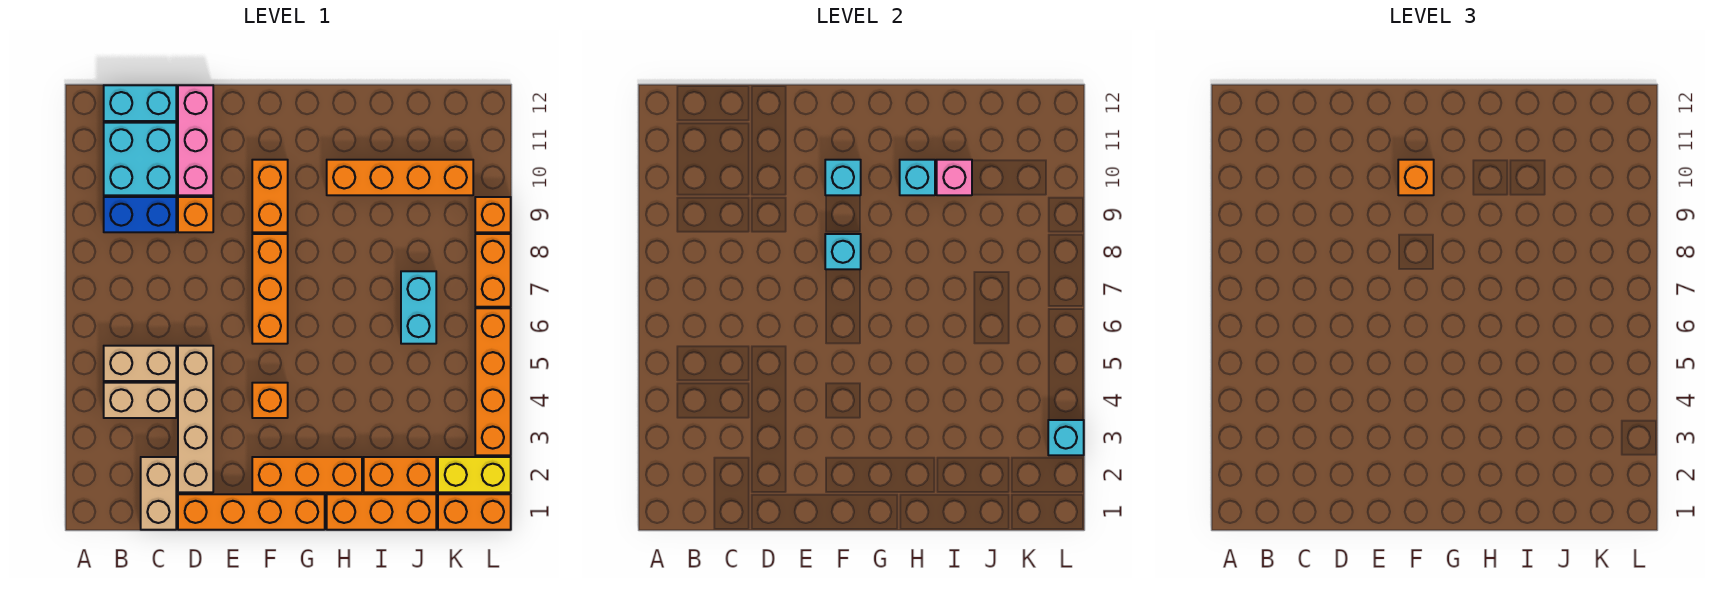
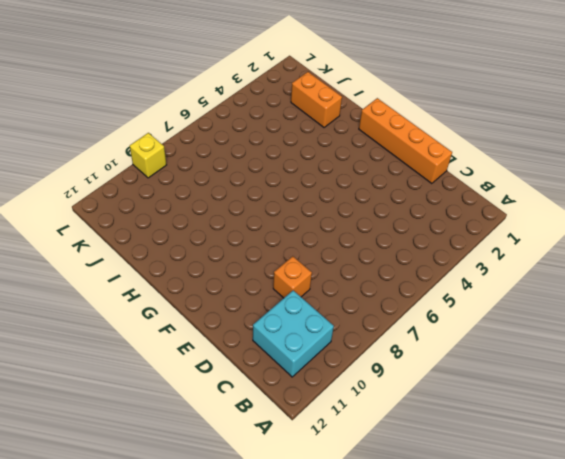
yellow brick L9 level 1 -> orange brick L9 level 1
none -> tan brick B4:C4 level 1
none -> tan brick B5:C5 level 1
none -> blue brick B9:C9 level 1

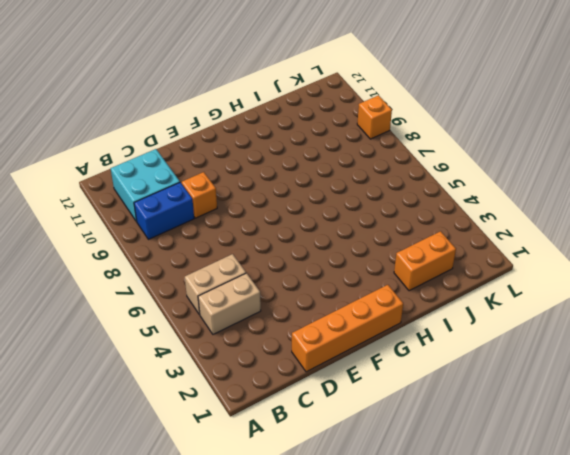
none -> cyan brick B12:C12 level 1
none -> tan brick C1:C2 level 1
none -> tan brick D2:D5 level 1

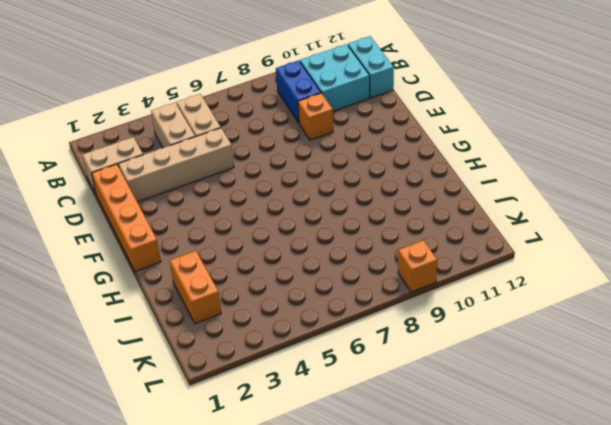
none -> pink brick D10:D12 level 1
none -> orange brick F2:H2 level 1
none -> orange brick F4 level 1

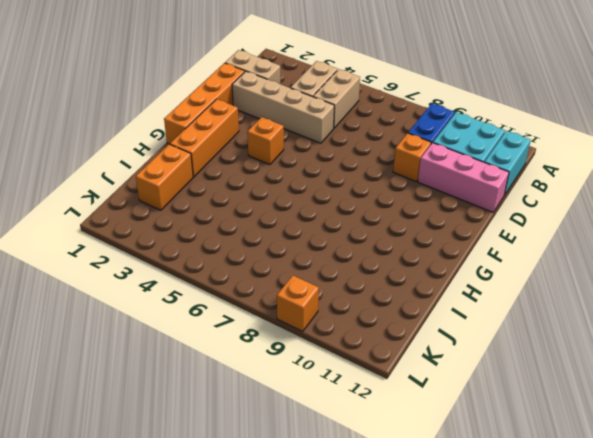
none -> orange brick F6:F8 level 1
none -> orange brick F9:F10 level 1
none -> orange brick H1:J1 level 1

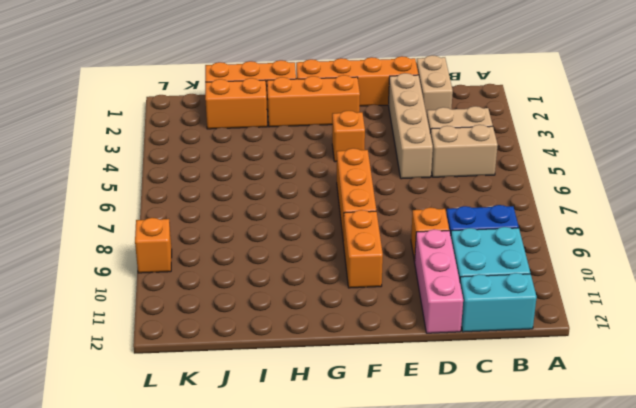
none -> orange brick H10:K10 level 1
none -> cyan brick J6:J7 level 1
none -> orange brick K1:L1 level 1

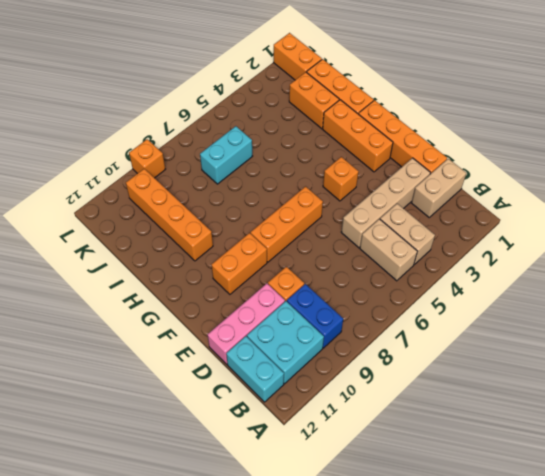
none -> yellow brick K2:L2 level 1
none -> orange brick L3:L6 level 1
none -> orange brick L7:L8 level 1

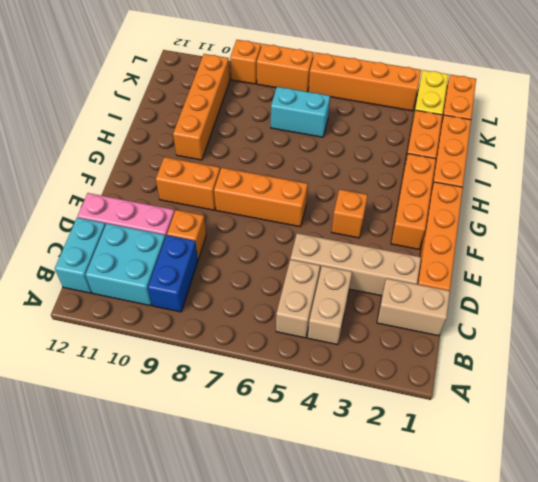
none -> cyan brick F8 level 2
none -> cyan brick F10 level 2
none -> cyan brick H10 level 2

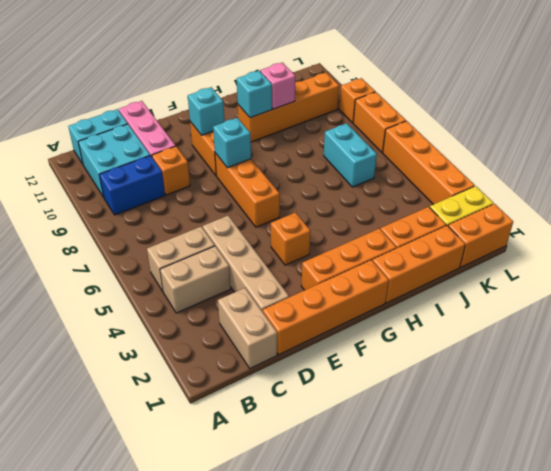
none -> cyan brick L3 level 2
none -> orange brick F10 level 3

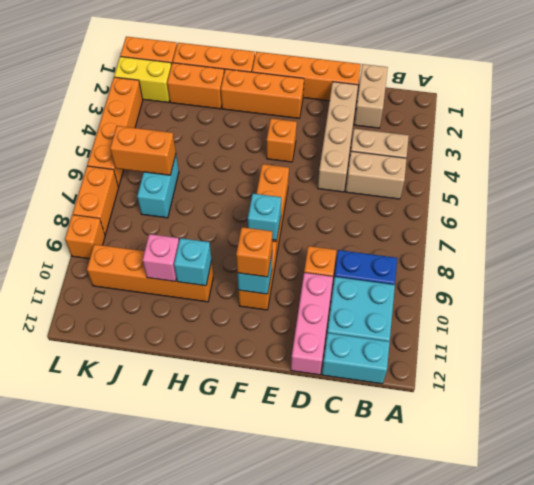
orange brick J6:K6 level 2 -> none
none -> cyan brick L3 level 2

